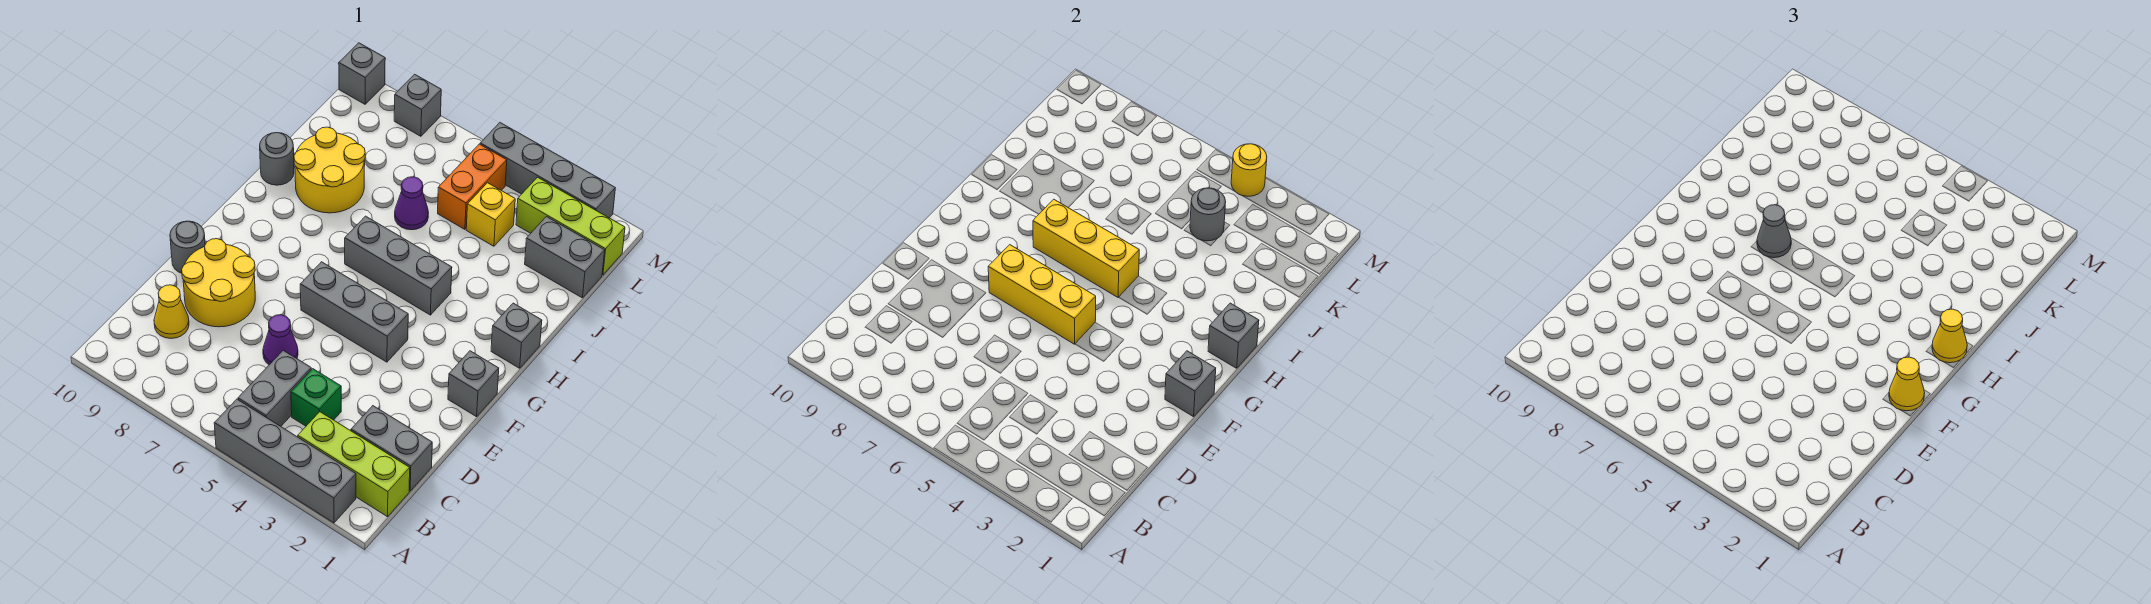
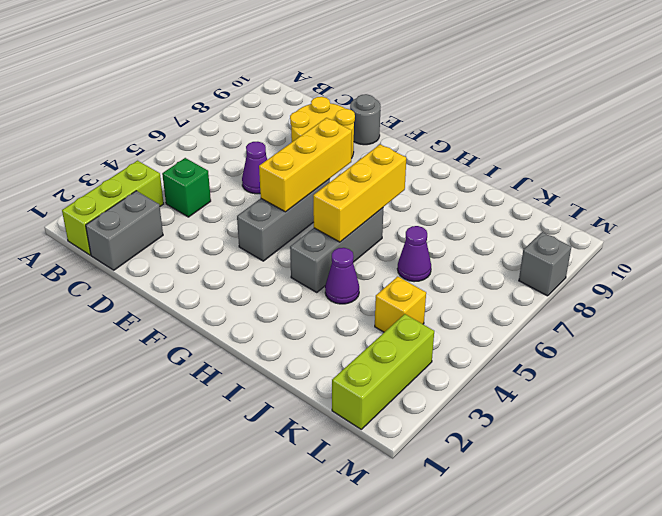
purple cone I4 level 1 -> none
none -> grey brick A2:A5 level 1
none -> grey brick B5:C5 level 1
none -> yellow cone C9 level 1
none -> grey brick F1 level 1

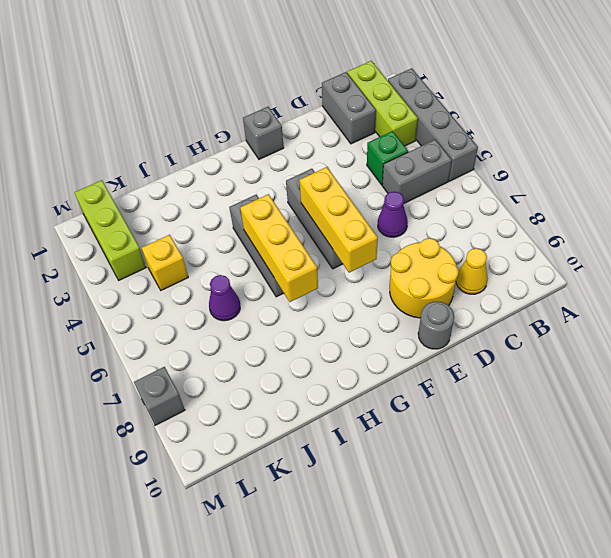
none -> grey brick H1 level 1
none -> yellow round brick I8:J9 level 1
none -> grey round brick I10 level 1
none -> grey brick K1:K2 level 1

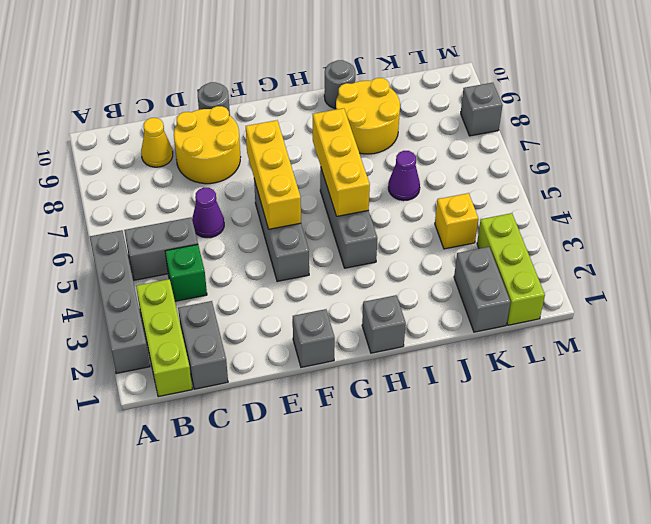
none -> orange brick K5:L5 level 1
none -> grey brick M2:M5 level 1
none -> grey brick M10 level 1
none -> grey brick F1 level 2

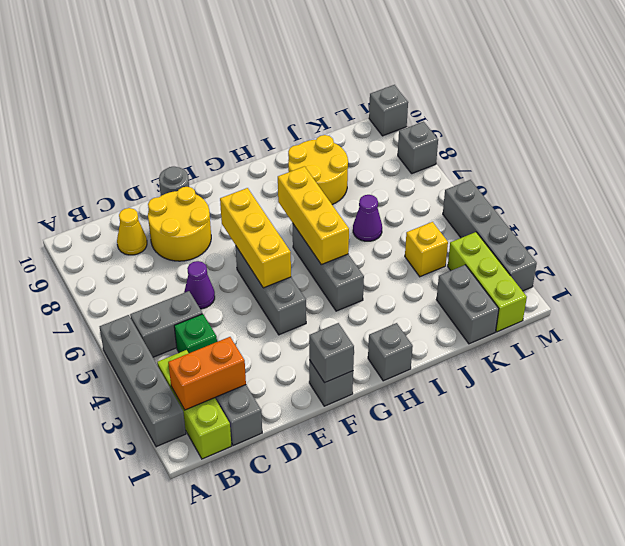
orange brick B2:C2 level 2 -> orange brick K5:L5 level 1
none -> grey round brick I10 level 1
none -> grey brick H1 level 2
none -> grey round brick K4 level 2
none -> yellow round brick M4 level 2

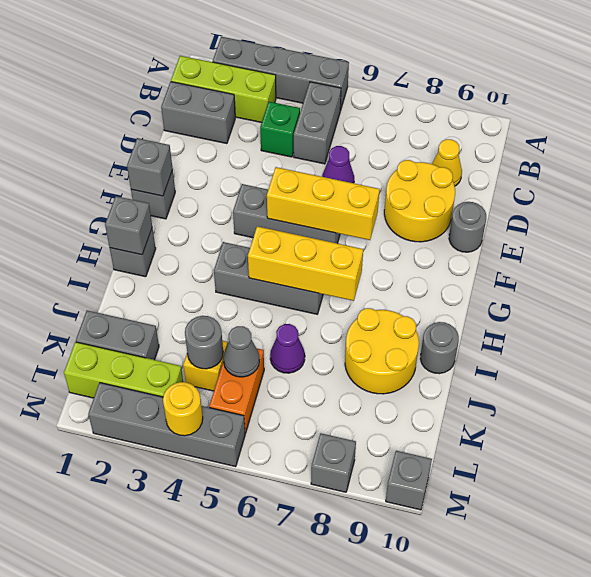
grey cone K5 level 2 -> grey cone H7 level 3
none -> yellow cone F1 level 3
none -> yellow cone H1 level 3

